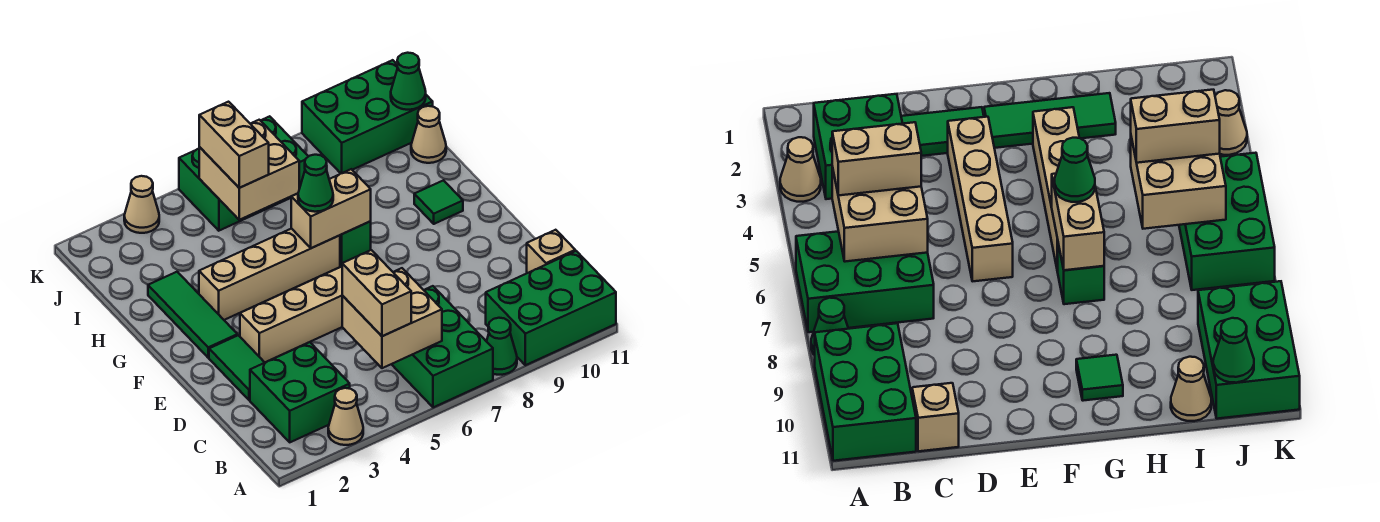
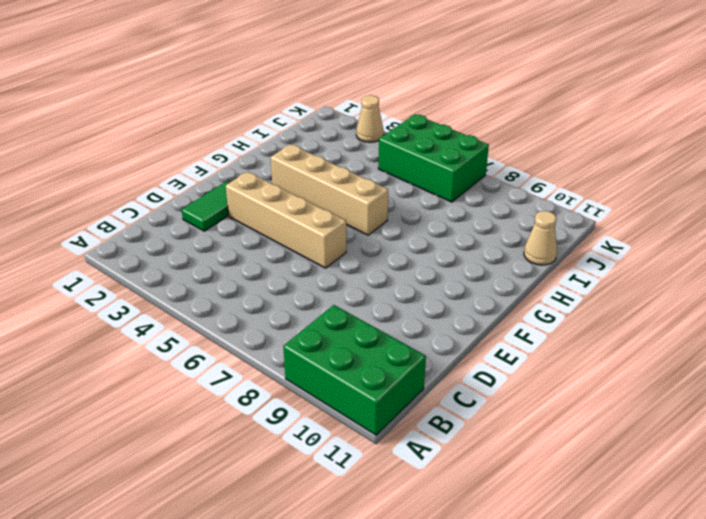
none -> tan cone A3 level 1
none -> green brick A6:C7 level 1
none -> green cone A8 level 1

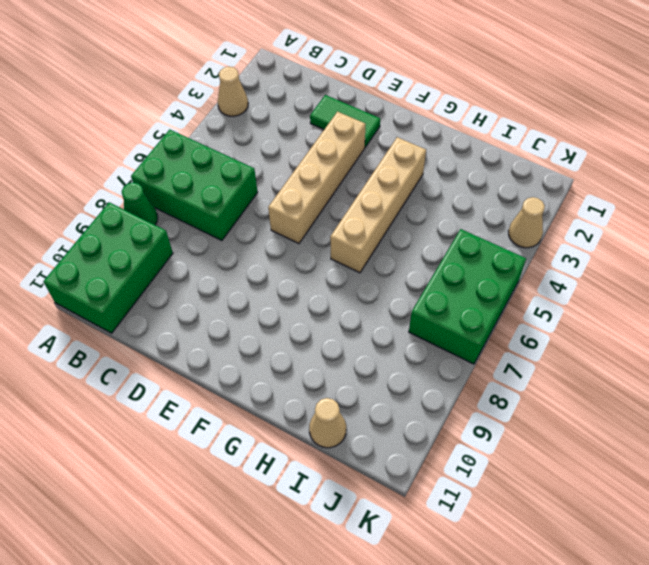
none -> green brick B2:C3 level 1
none -> tan brick C11 level 1
none -> green tile F2:H2 level 1

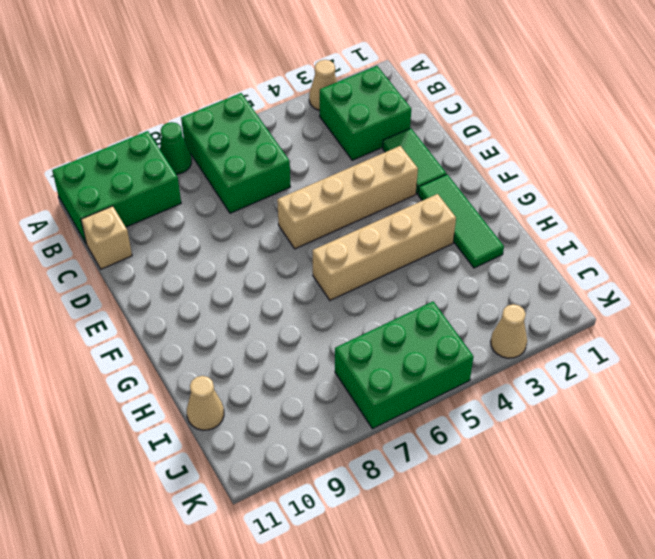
none -> green brick G7 level 1
none -> green tile G10 level 1
none -> green brick J9:K11 level 1

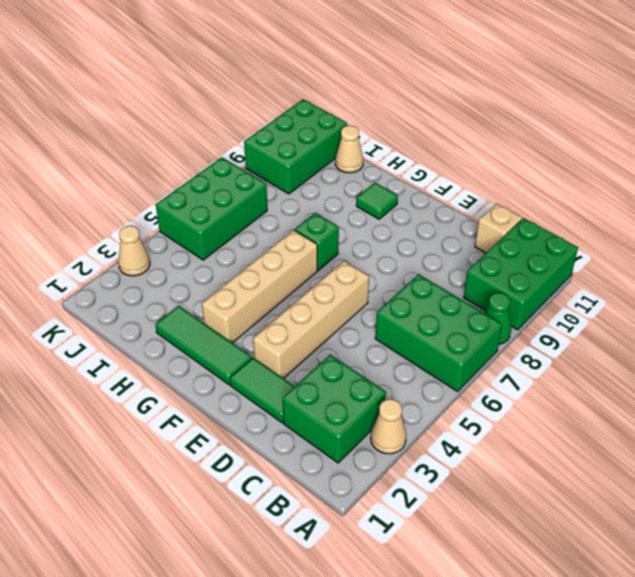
none -> tan brick B5:C6 level 2
none -> tan brick G6:G7 level 2
none -> tan brick I5:J6 level 2

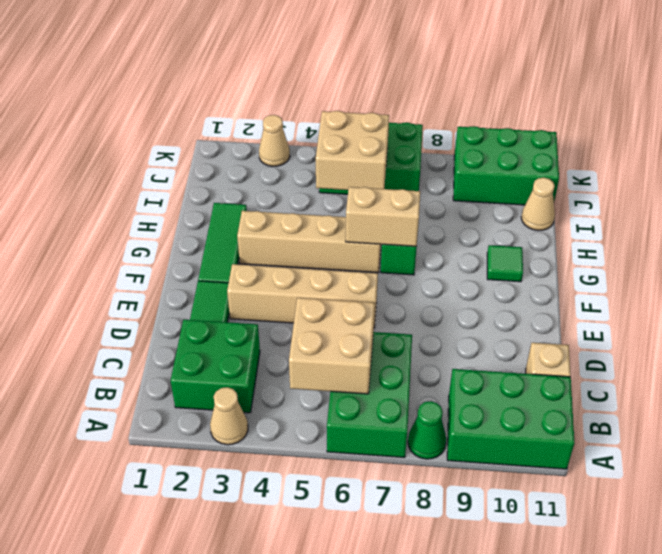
none -> green cone J11 level 2
none -> tan brick B5:C5 level 3
none -> green cone G6 level 3

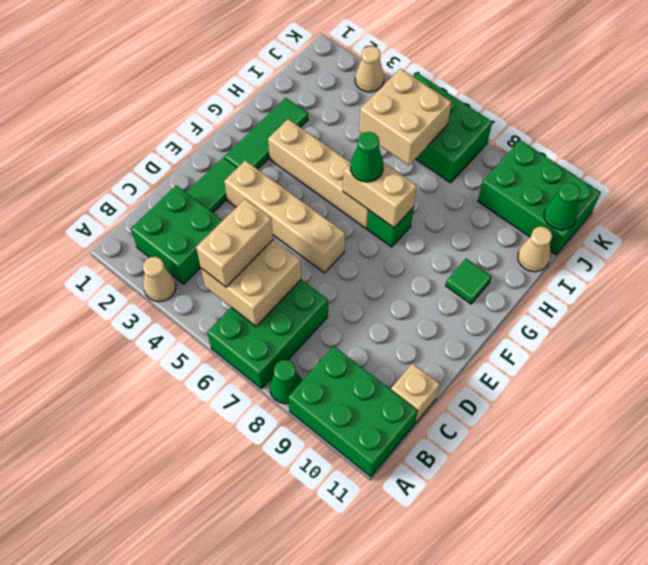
none -> tan brick I5:J5 level 3

